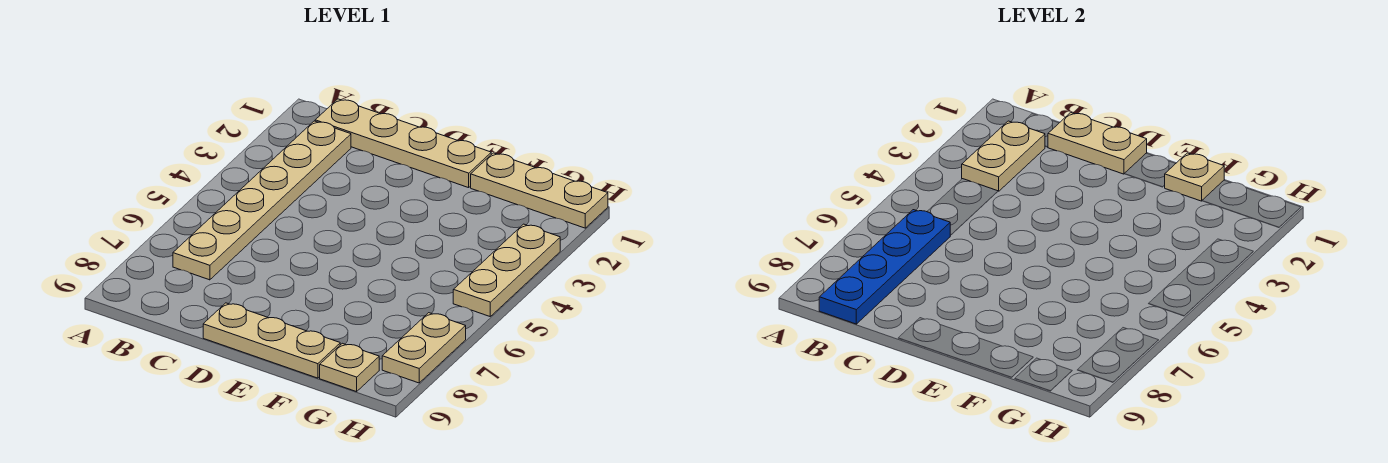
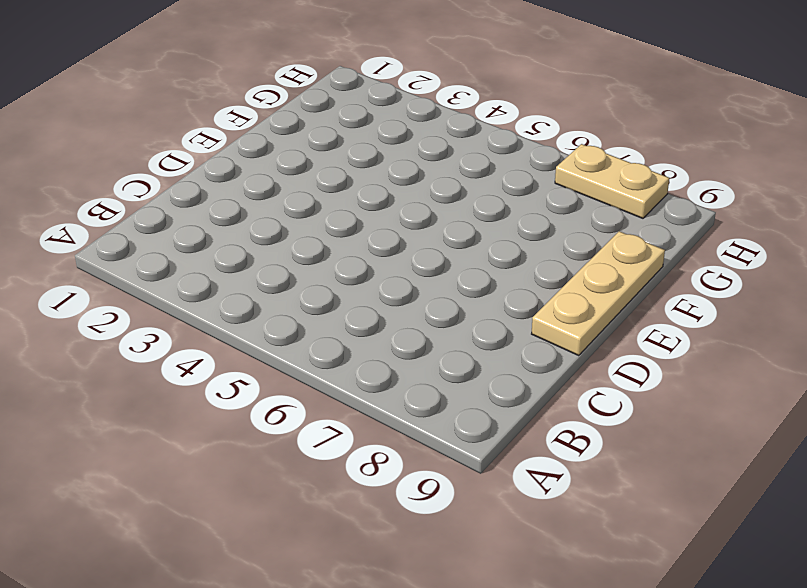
none -> tan plate B1:E1 level 1
none -> tan plate B2:B7 level 1

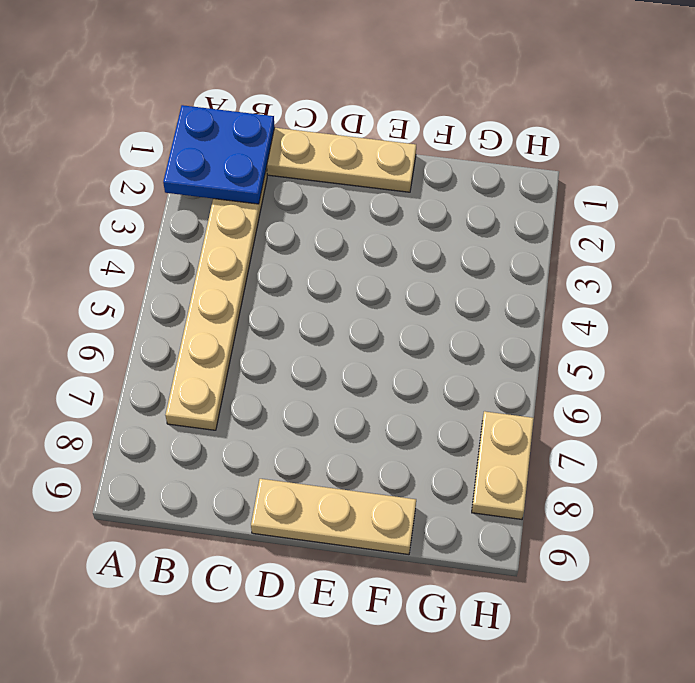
blue plate A1:B2 level 2 -> tan plate B2:B3 level 2
none -> tan plate F1:H1 level 1
none -> tan plate G9 level 1

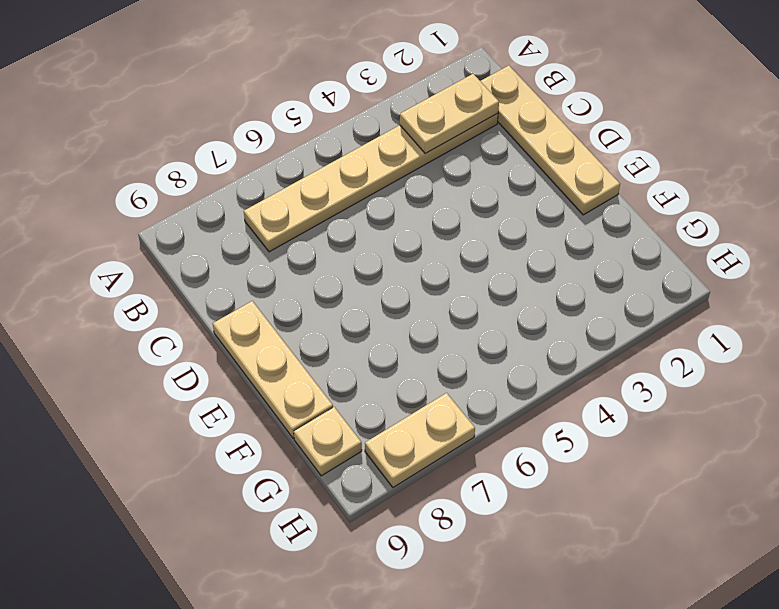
none -> tan plate F1:H1 level 1
none -> tan plate H3:H5 level 1

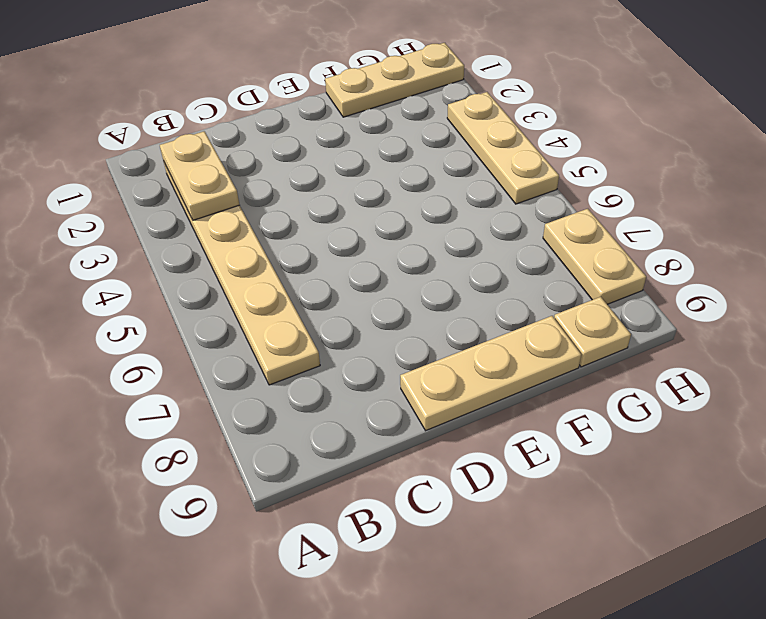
none -> tan plate B1:E1 level 1
none -> blue plate B6:B9 level 2

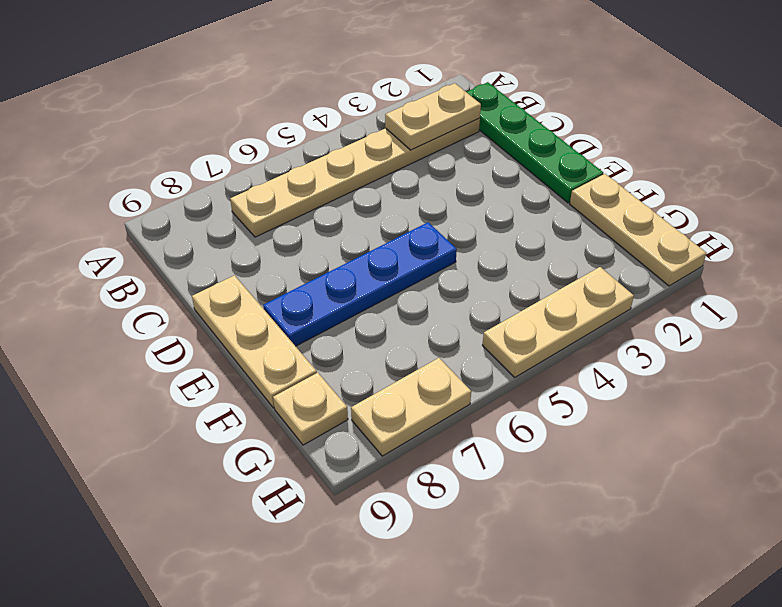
green plate B1:E1 level 1 -> tan plate B1:E1 level 1
blue plate E5:E8 level 1 -> blue plate B6:B9 level 2
none -> tan plate C1:D1 level 2
none -> tan plate F1 level 2

